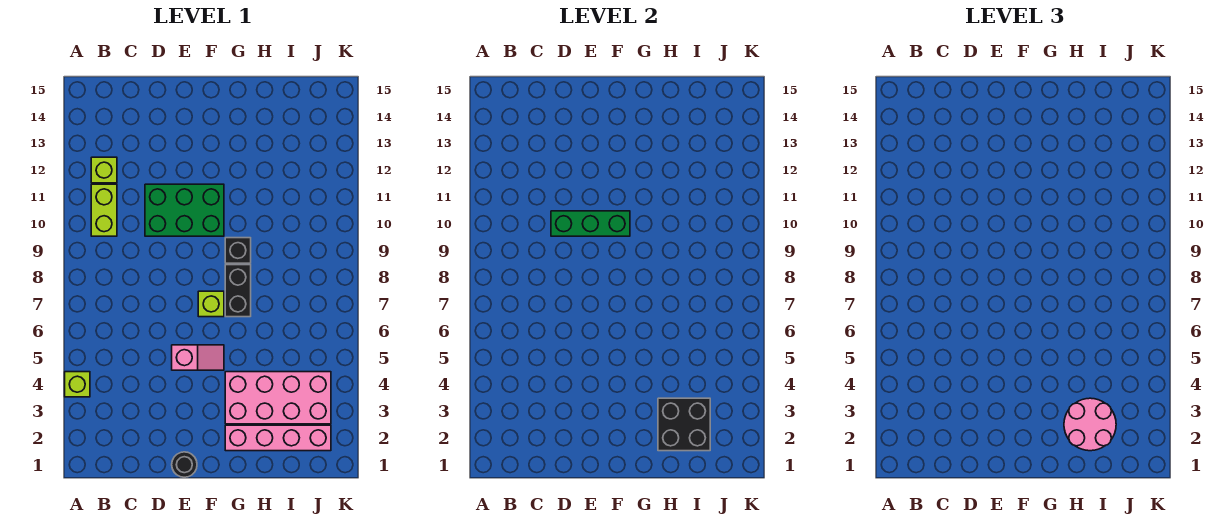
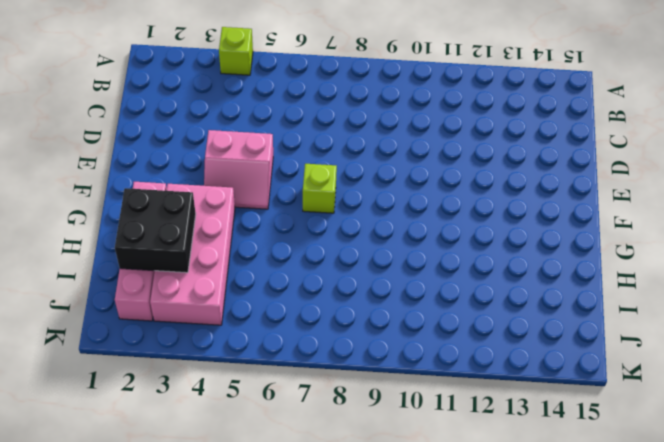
pink slope E4:F5 level 1 top E -> pink slope E5:F5 level 1 top E
none -> lime brick B10:B11 level 1
none -> lime brick B12 level 1
none -> green brick D10:F11 level 1

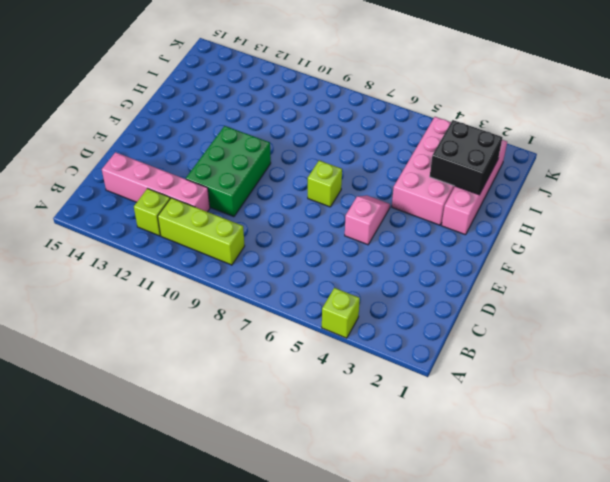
lime brick B9:B11 level 1 -> lime brick B10:B11 level 1
pink brick C11:C14 level 1 -> none
none -> black round brick E1 level 1
none -> black brick G7:G8 level 1
none -> black brick G9 level 1

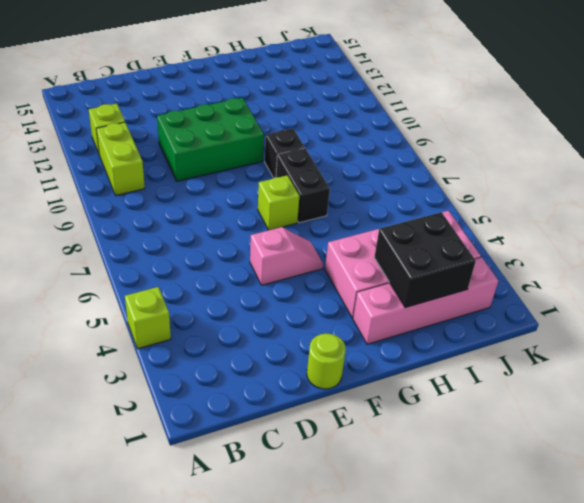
lime round brick E1 level 1 -> black round brick E1 level 1
none -> green brick D10:F10 level 2
none -> pink round brick H2:I3 level 3

